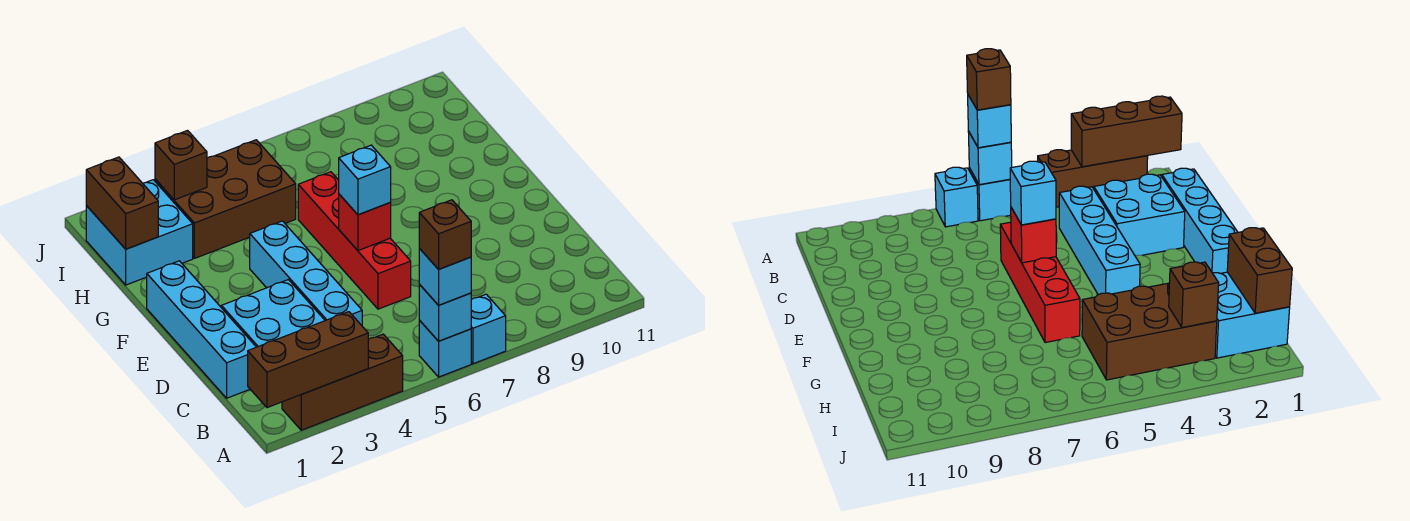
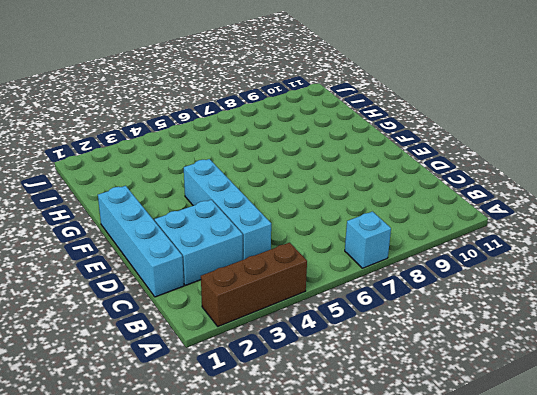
none -> cyan brick A6 level 1
none -> red brick D6:G6 level 1
none -> cyan brick H1:I2 level 1

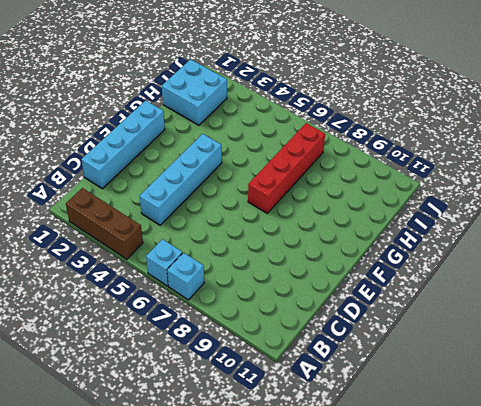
red brick F7:I7 level 1 -> red brick D6:G6 level 1
none -> cyan brick C2:D3 level 1
none -> brown brick H3:I5 level 1
none -> brown brick A1:A3 level 2

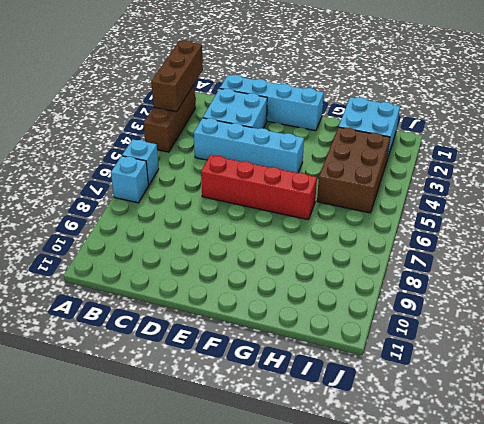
none -> cyan brick A6 level 2
none -> red brick E6 level 2
none -> brown brick H1:I1 level 2

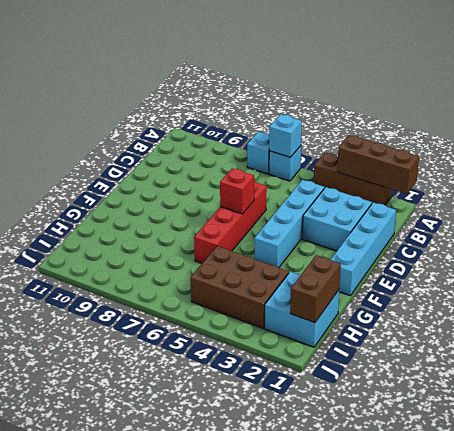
none -> brown brick I3 level 2
none -> cyan brick A6 level 3
none -> cyan brick E6 level 3

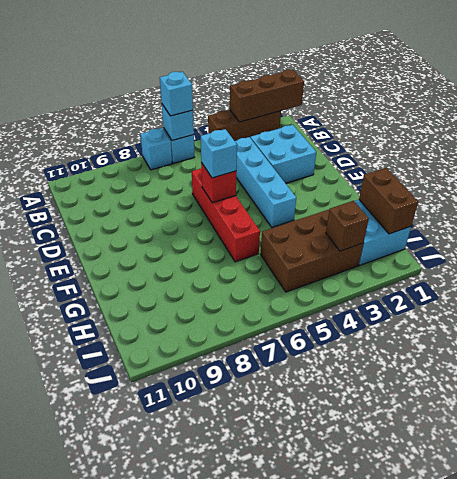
none -> cyan brick C1:F1 level 1
none -> brown brick A6 level 4

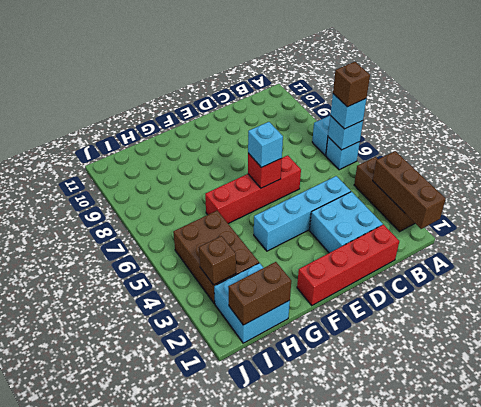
red brick C1:F1 level 1 -> cyan brick C1:F1 level 1

